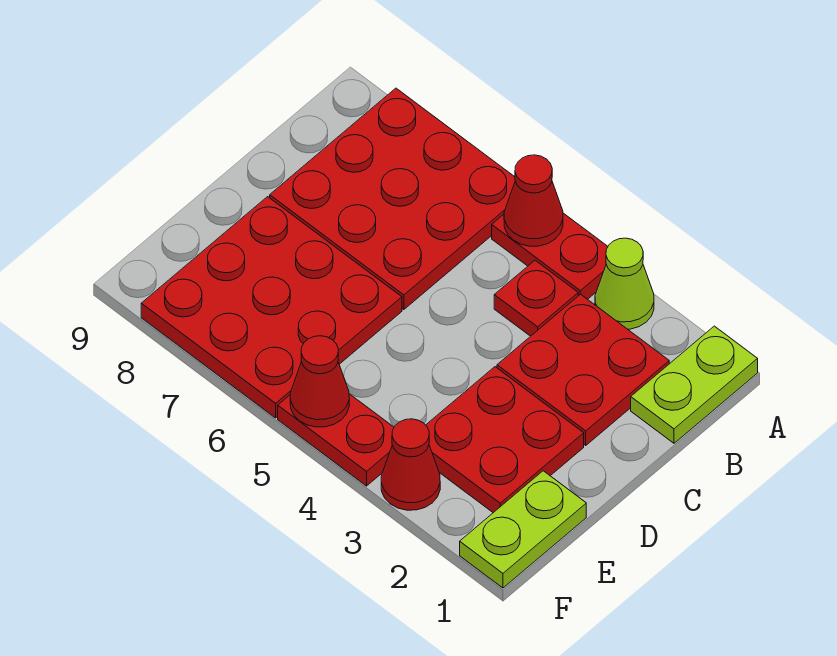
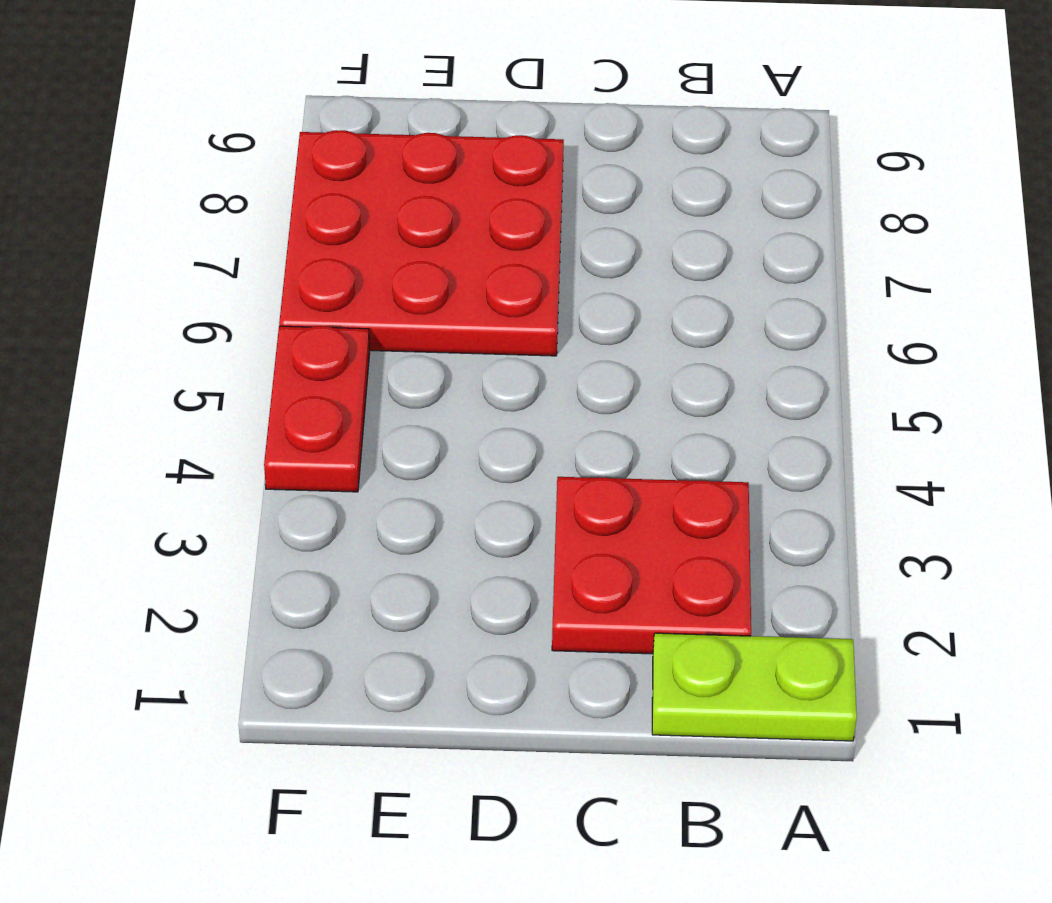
none -> lime cone A3 level 1
none -> red plate A4:A5 level 1
none -> red plate A6:C8 level 1

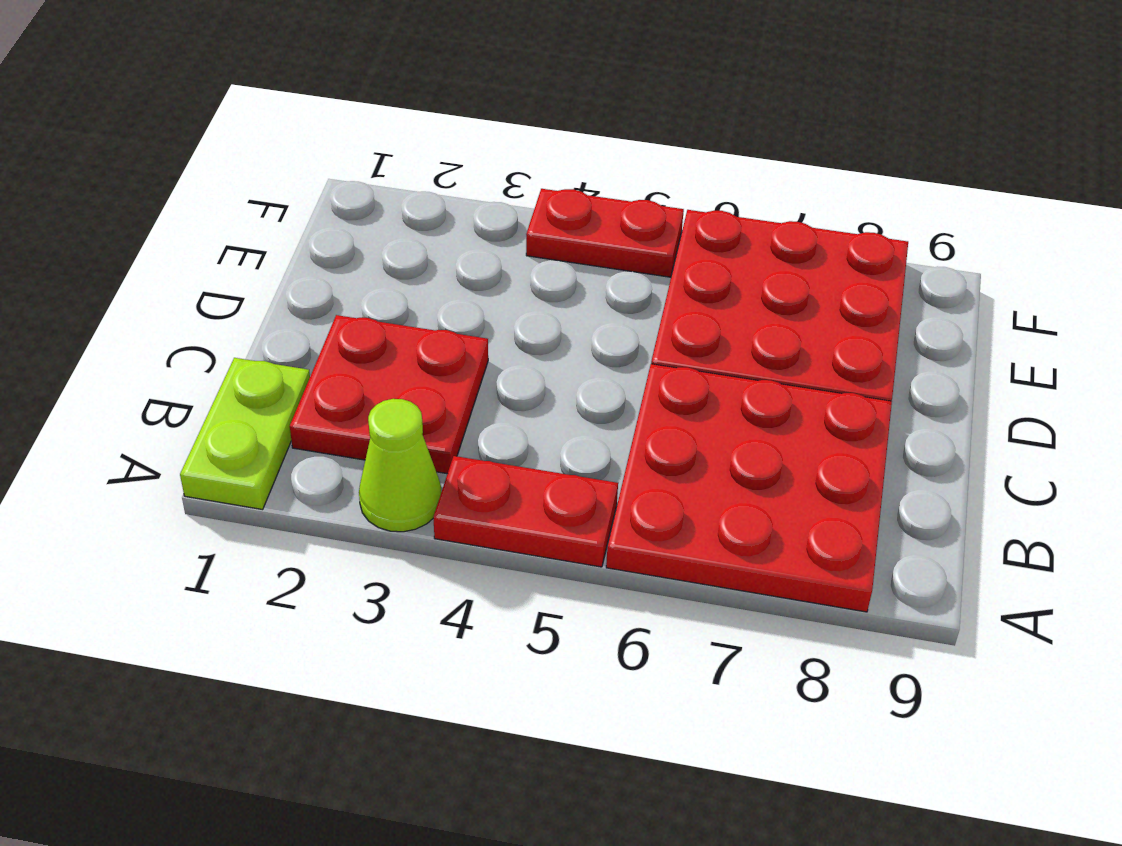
none -> red plate B4 level 1
none -> red plate D2:E3 level 1
none -> lime plate E1:F1 level 1

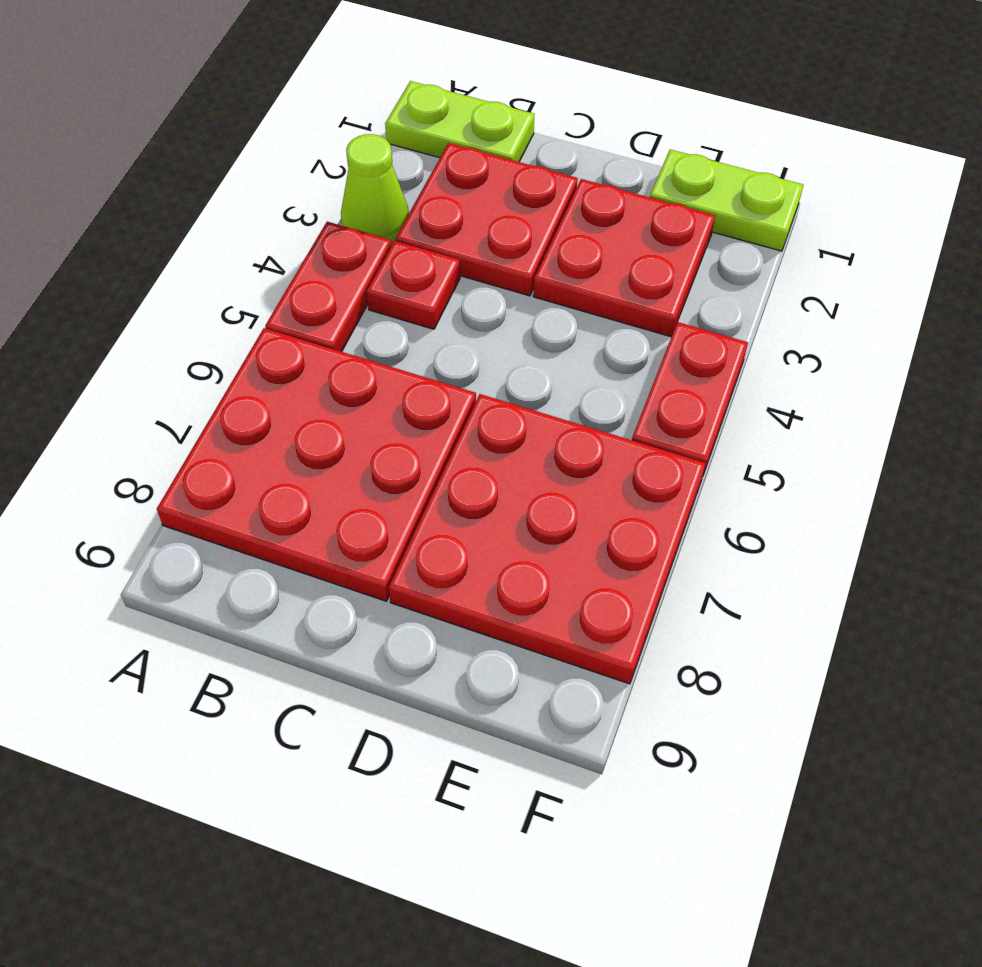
none -> red cone F3 level 1
none -> red cone A5 level 2
none -> red cone F5 level 2

